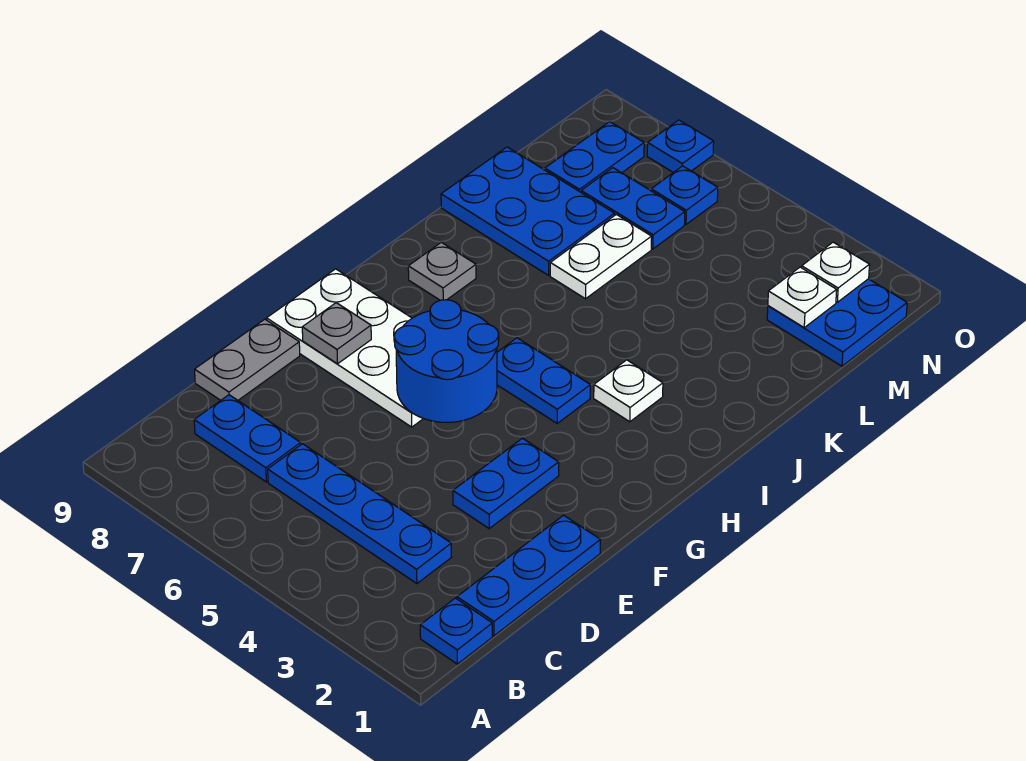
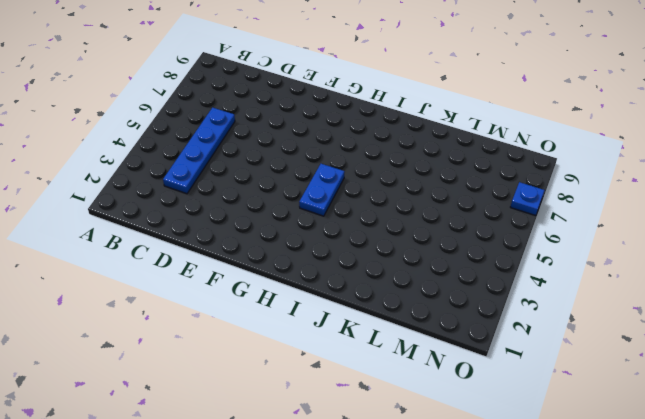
none -> blue plate B1 level 1
none -> blue plate C1:E1 level 1
none -> blue plate C7:C8 level 1

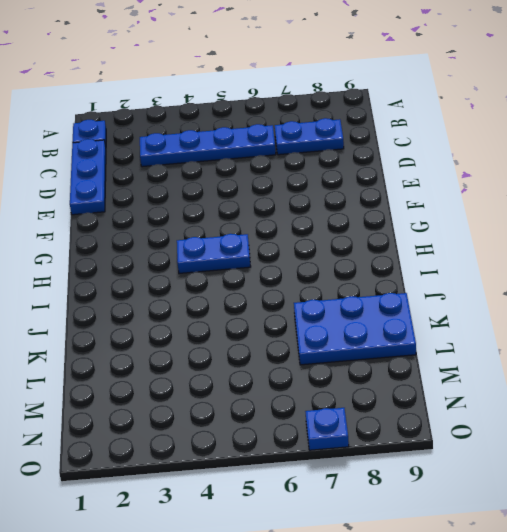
none -> grey plate D9:E9 level 1
none -> blue plate E3:F3 level 1
none -> white plate F6:G9 level 1

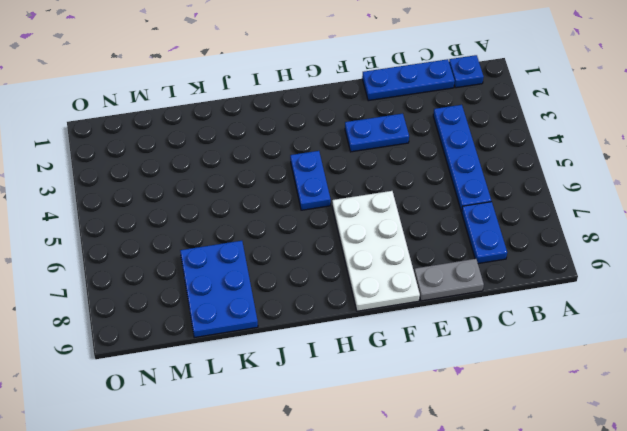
none -> white plate I3 level 1
none -> grey plate I8 level 1
none -> white plate K6:L6 level 1

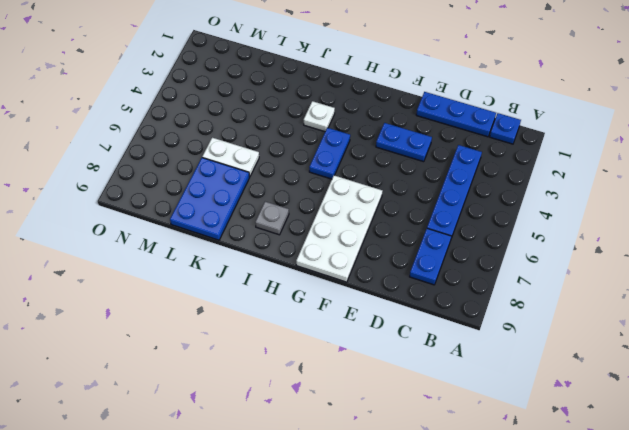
none -> grey plate D9:E9 level 1
none -> blue plate M1:N2 level 1
none -> blue plate M6:M7 level 1

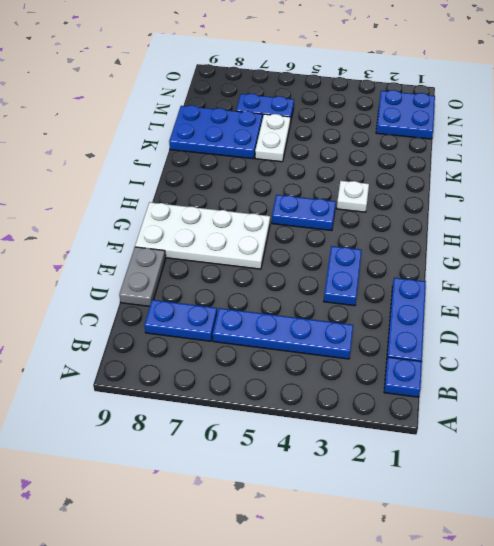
none -> grey plate I8 level 1
none -> blue plate M8:N8 level 1
none -> blue plate N6 level 1

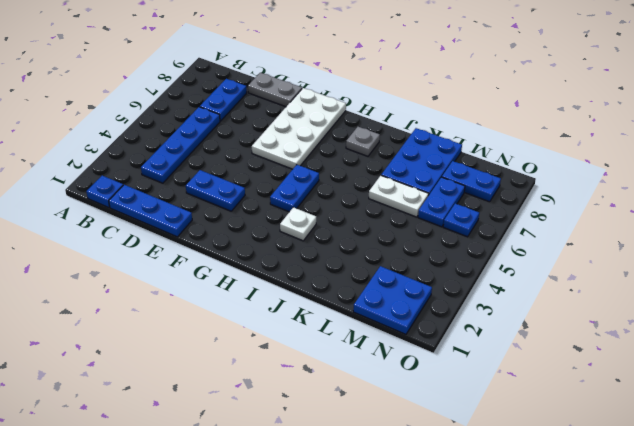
none -> blue plate O7 level 1
none -> blue round brick F5:G6 level 2
none -> grey plate F8 level 2

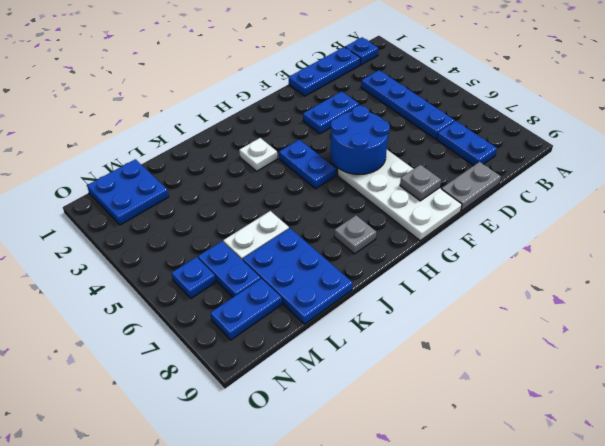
none -> blue plate O7 level 1
none -> white plate M2 level 2
none -> white plate N2 level 2

